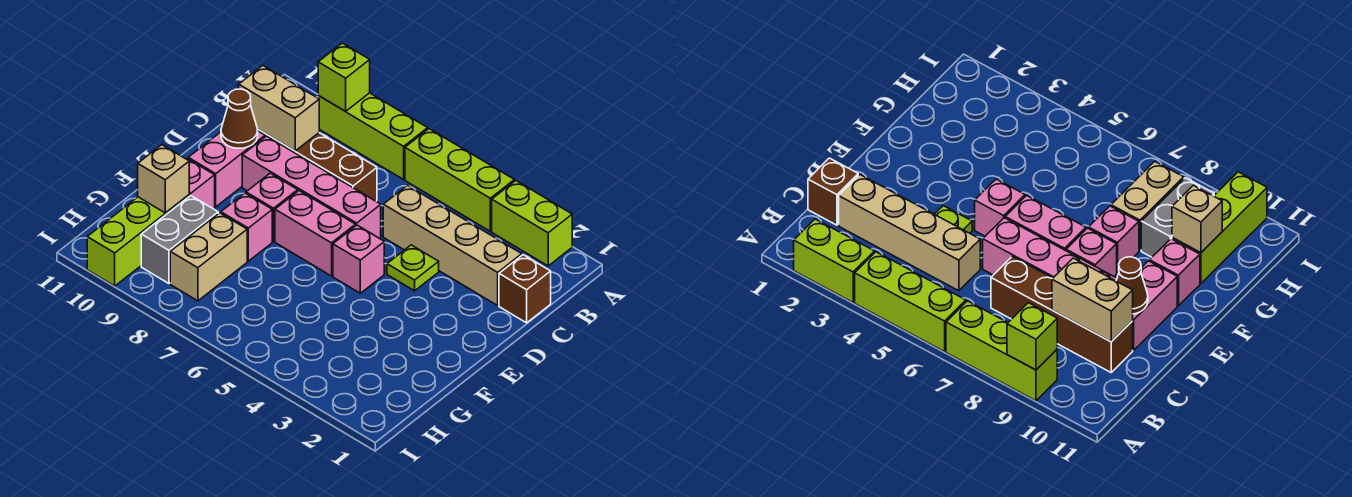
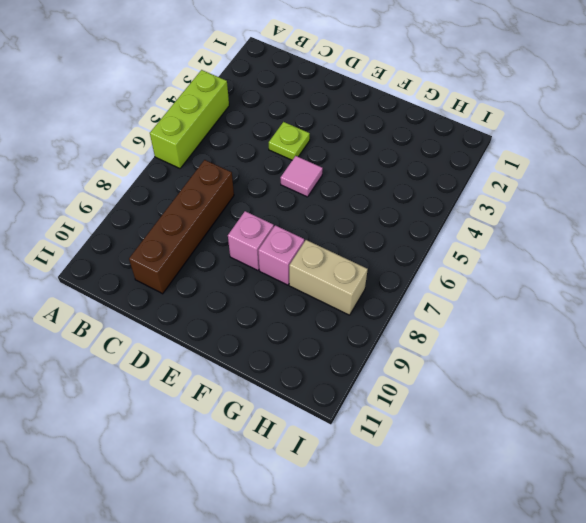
pink tile E5 level 1 -> pink brick E5 level 1
none -> lime brick A2:A3 level 1
none -> lime brick A7:A9 level 1
none -> brown brick C1 level 1

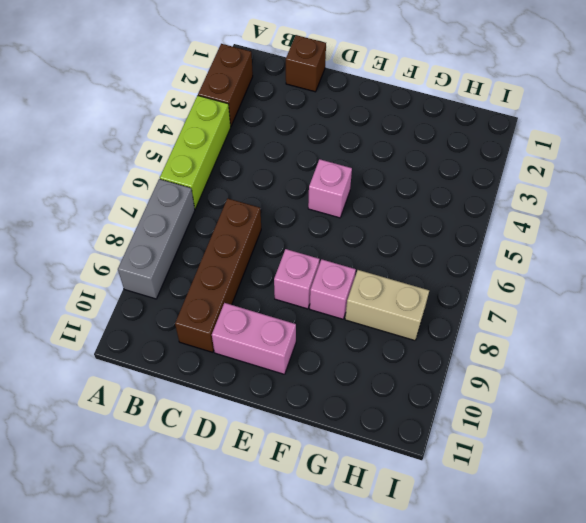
brown brick A2:A3 level 1 -> lime brick A2:A3 level 1
grey brick A7:A9 level 1 -> lime brick A7:A9 level 1
none -> tan brick C2:C5 level 1
none -> lime plate D4 level 1
none -> pink brick D6:D9 level 1

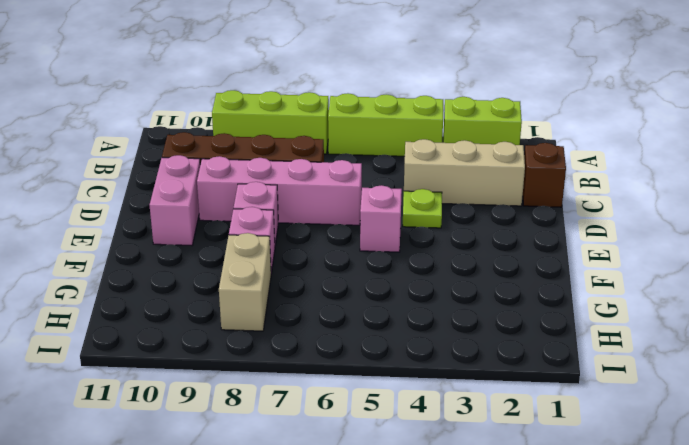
tan brick C2:C4 level 1 -> tan brick C2:C5 level 1
none -> pink brick E6:E7 level 1
none -> pink brick F10 level 1
none -> grey brick G9:H9 level 1

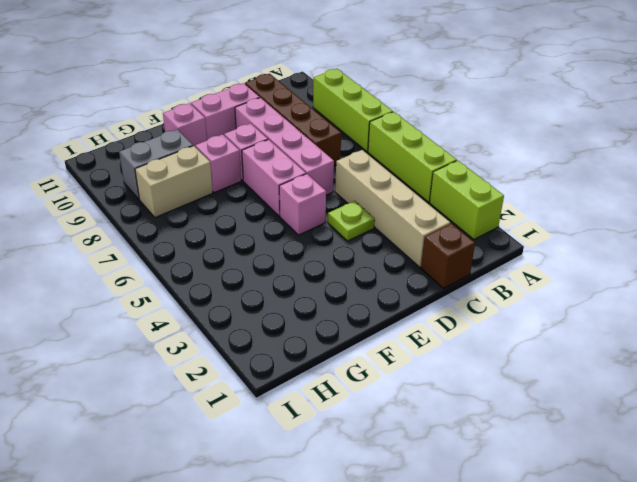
none -> lime brick G10:I10 level 1
none -> lime brick A9 level 2
none -> tan brick C9:C10 level 2

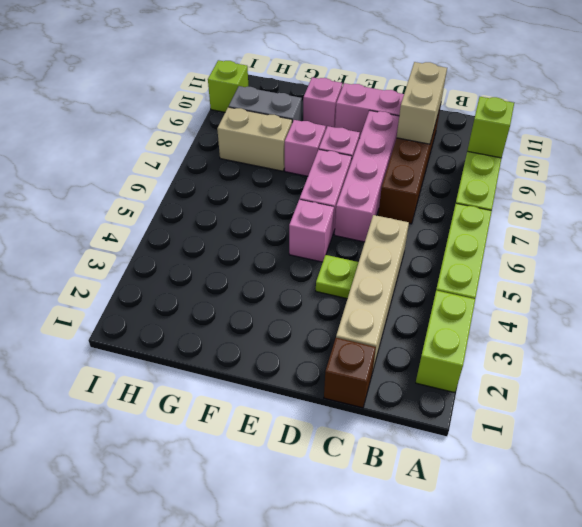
lime brick I10 level 1 -> lime brick G10:I10 level 1
none -> brown cone D10 level 2
none -> tan brick G10 level 2

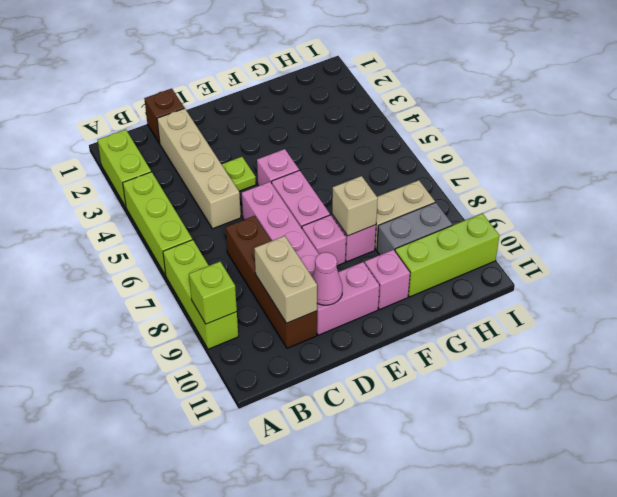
pink cone D10 level 2 -> brown cone D10 level 2
tan brick F8 level 2 -> tan brick G10 level 2

